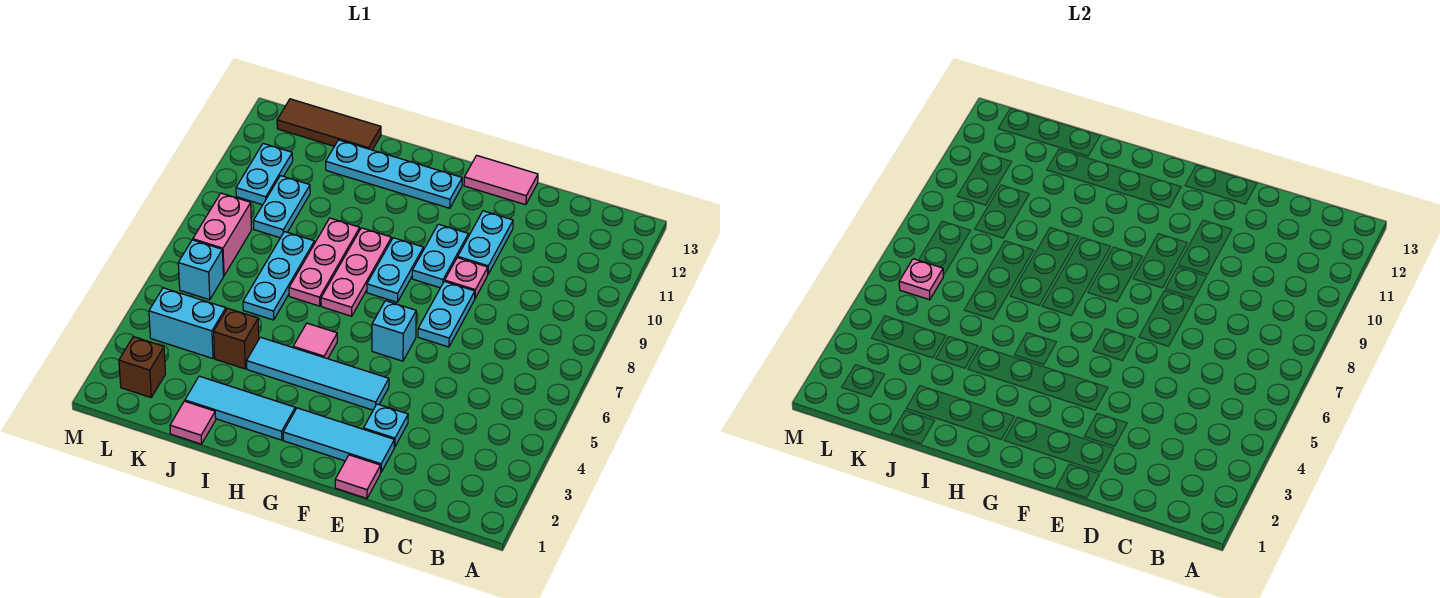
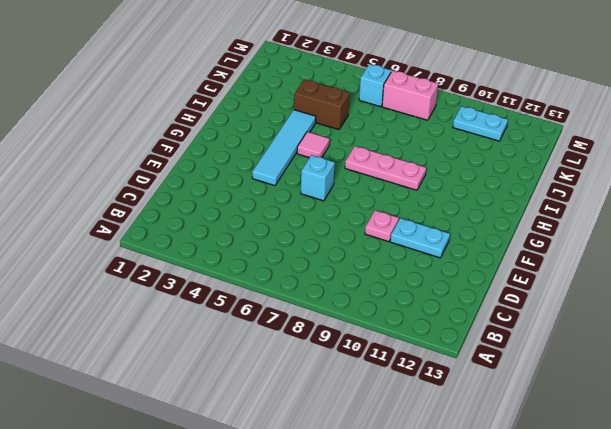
brown brick J4:J5 level 1 -> brown brick J4 level 1
none -> pink tile E1 level 1
none -> cyan tile E2:G2 level 1
none -> cyan plate E3 level 1

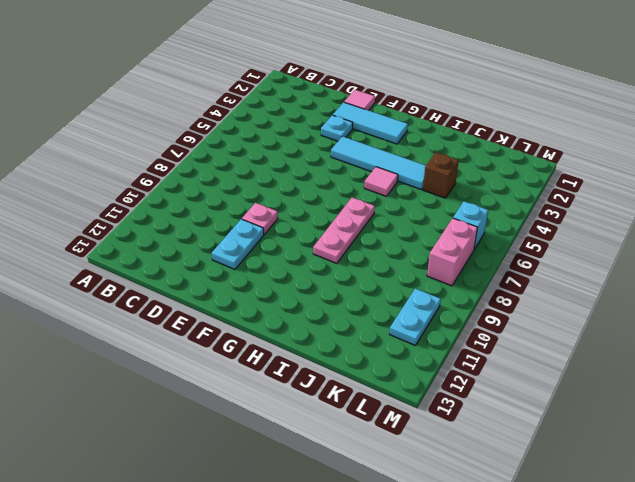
none -> cyan plate E7:E8 level 1
none -> pink tile E13:F13 level 1
none -> cyan brick F6 level 1

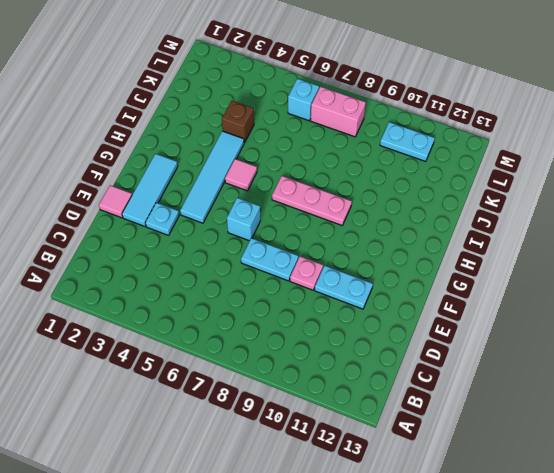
none -> pink tile E13:F13 level 1
none -> cyan plate F9:F10 level 1
none -> cyan plate G8:G9 level 1

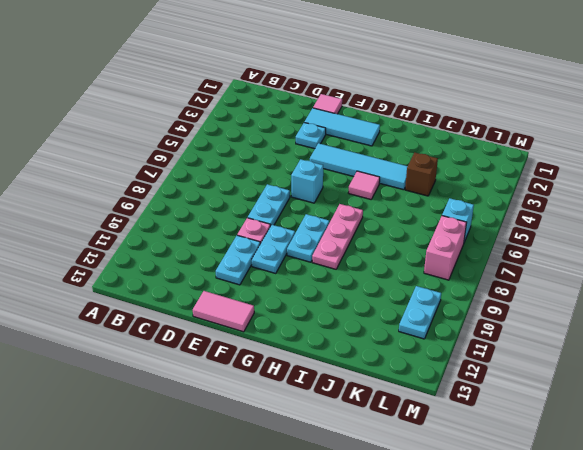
none -> cyan plate G12:J12 level 1
none -> cyan tile H2:J2 level 1
none -> pink plate I7:I9 level 1

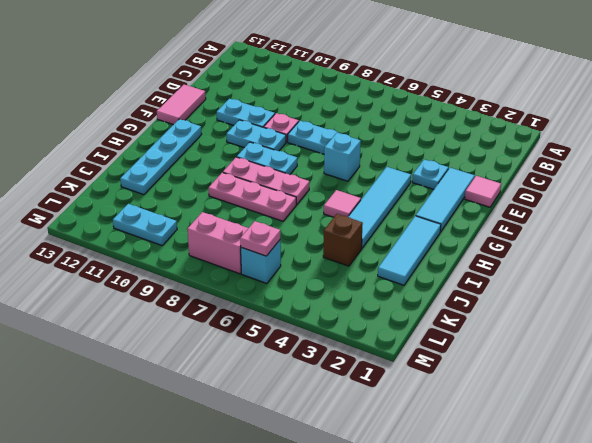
none -> pink tile J1 level 1
none -> cyan plate J6:J8 level 1
none -> brown tile J13:L13 level 1

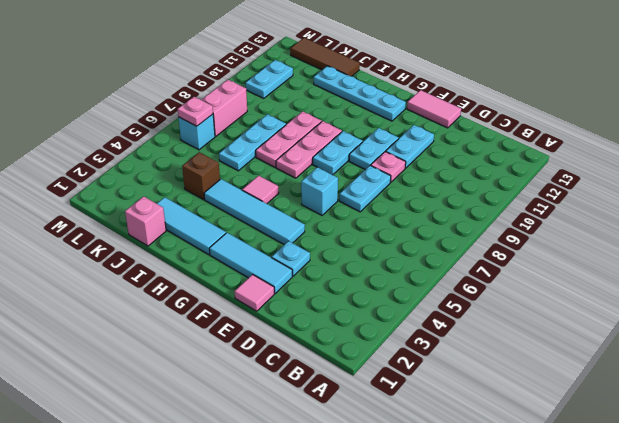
pink brick J1 level 1 -> pink tile J1 level 1
none -> cyan brick K4:L4 level 1
none -> cyan plate K9:K10 level 1
none -> brown brick L2 level 1

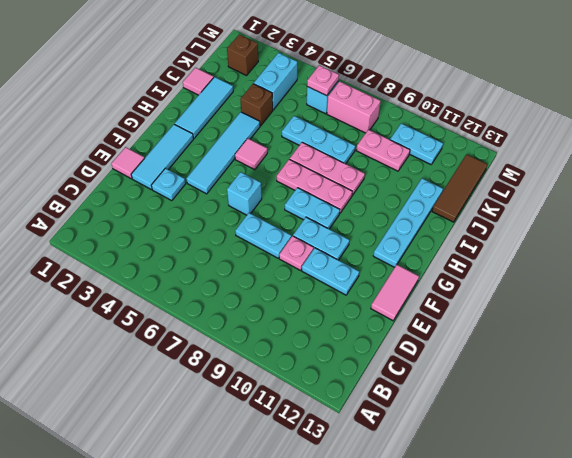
pink plate K9:K10 level 1 -> cyan plate K9:K10 level 1

